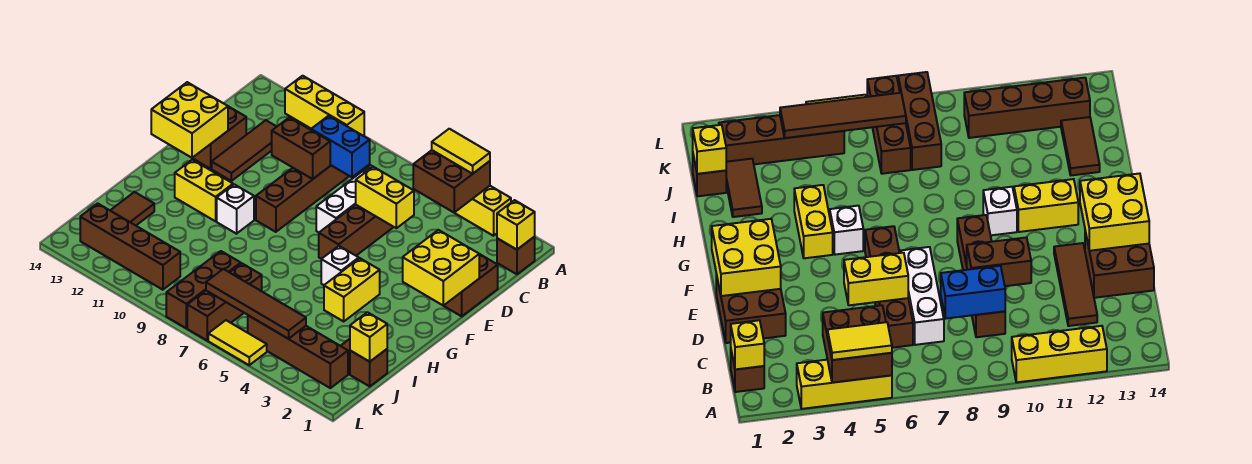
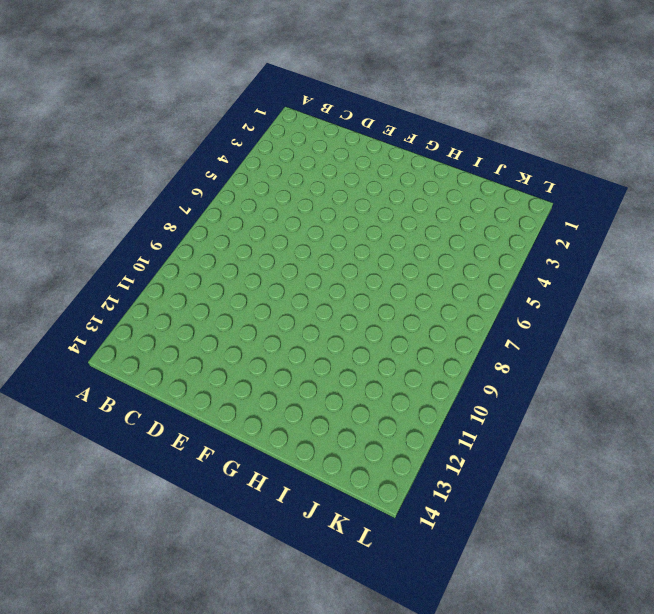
none -> yellow brick A3:A5 level 1
none -> yellow brick A10:A12 level 1
none -> brown brick B1 level 1
none -> brown brick C6:F6 level 1

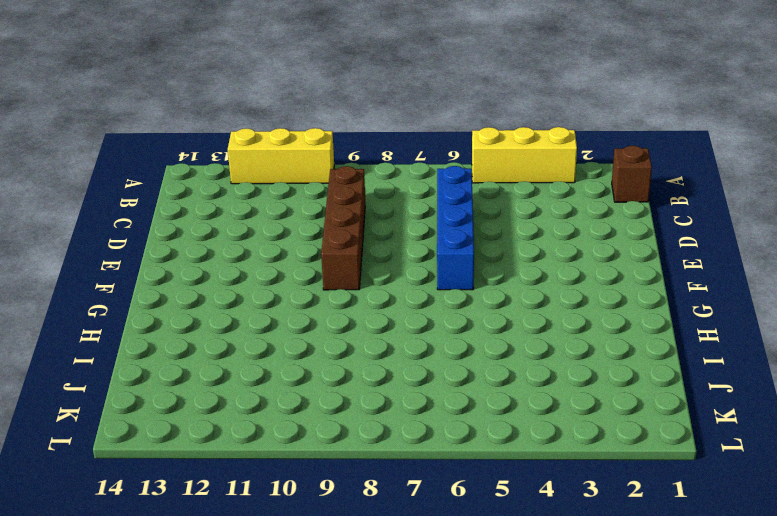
blue brick C6:F6 level 1 -> brown brick C6:F6 level 1
none -> white brick C7:E7 level 1
none -> brown tile C12:E12 level 1
none -> brown brick D1:E2 level 1
none -> brown brick D13:E14 level 1

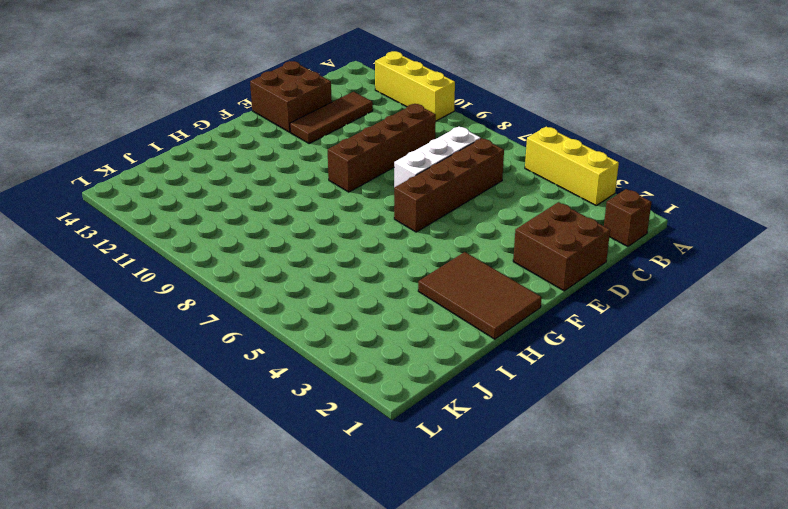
brown tile G1:H3 level 1 -> none
none -> yellow brick G4:H4 level 1
none -> white brick G5 level 1
none -> white brick G10 level 1
none -> yellow brick G11:G12 level 1

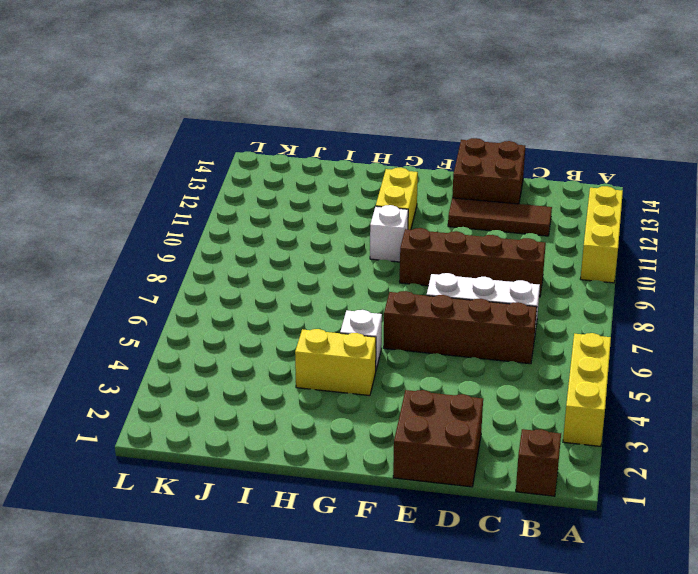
none -> brown tile I2:J2 level 1
none -> brown tile I13:J13 level 1
none -> brown brick J1 level 1
none -> brown brick J7:L7 level 1

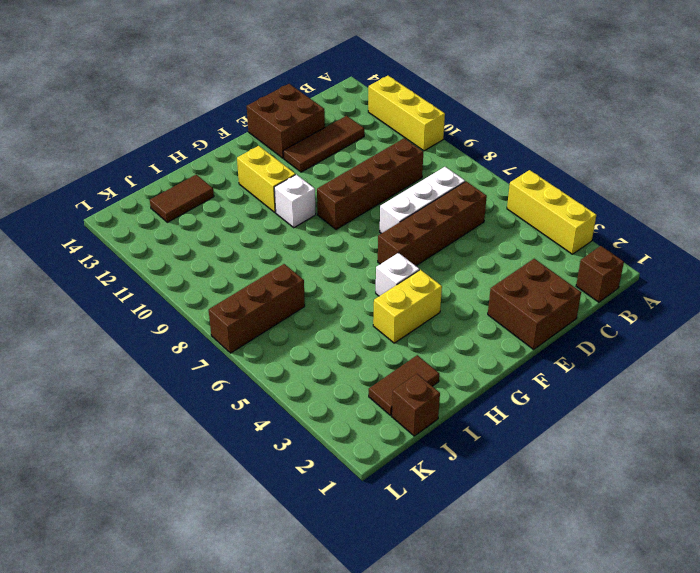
none -> brown brick J8:L8 level 1
none -> brown brick K2:K5 level 1
none -> brown brick K10:K13 level 1
none -> yellow tile L5:L6 level 1

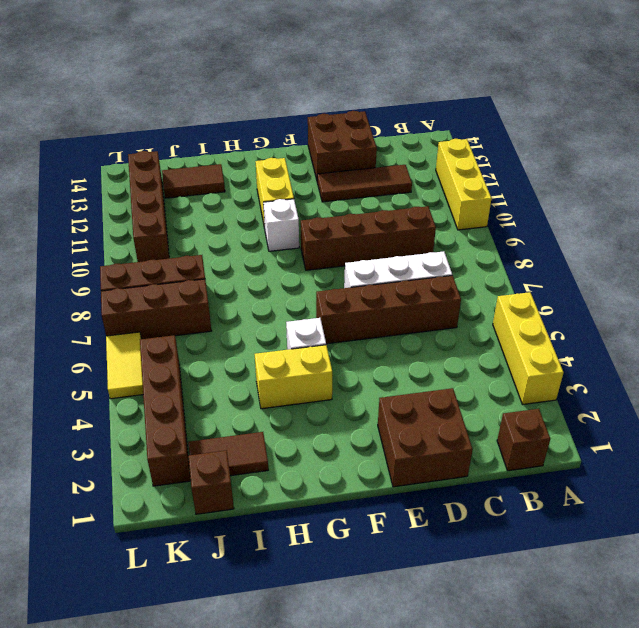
none -> brown brick A4:B5 level 2
none -> yellow brick B1 level 2
none -> blue brick C8:C9 level 2
none -> yellow brick D5:D6 level 2

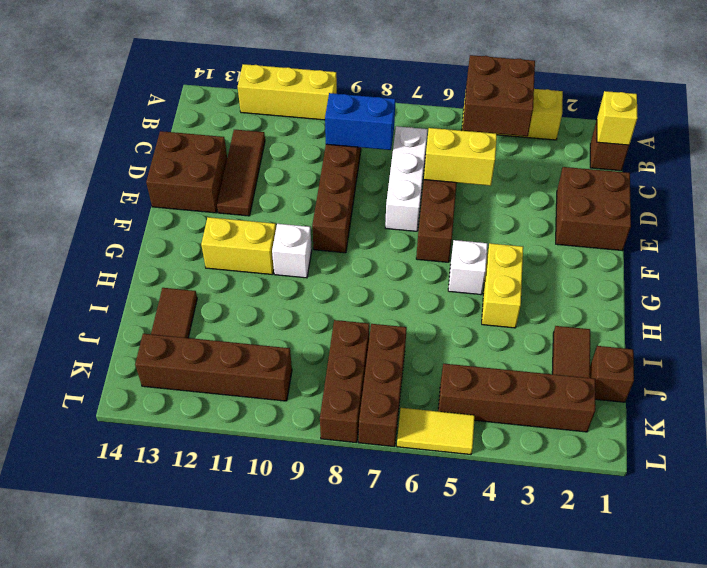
none -> brown brick D9:D10 level 2
none -> yellow brick E1:F2 level 2
none -> yellow brick E13:F14 level 2
none -> yellow brick J1 level 2

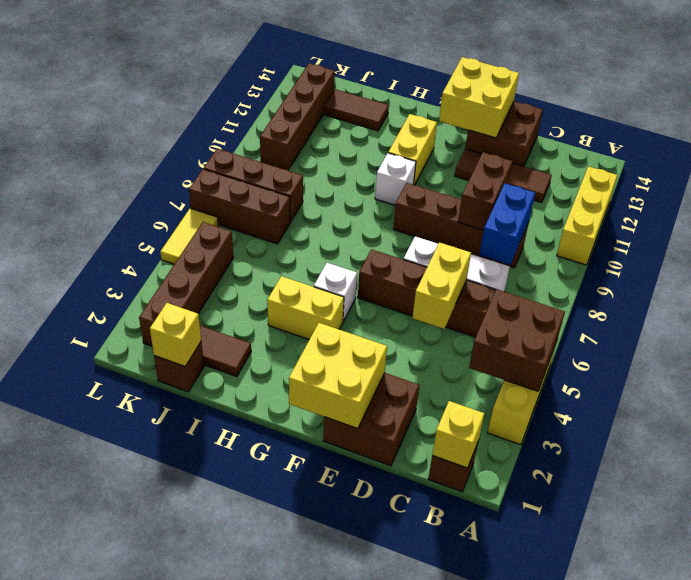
none -> brown tile K4:K7 level 2
none -> yellow tile A4:A5 level 3

